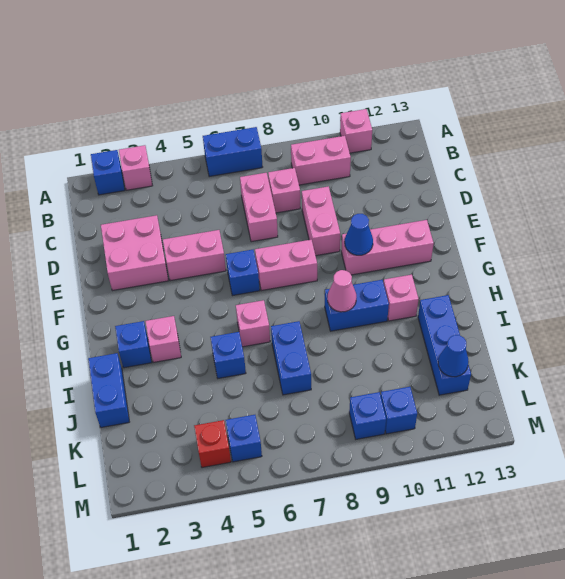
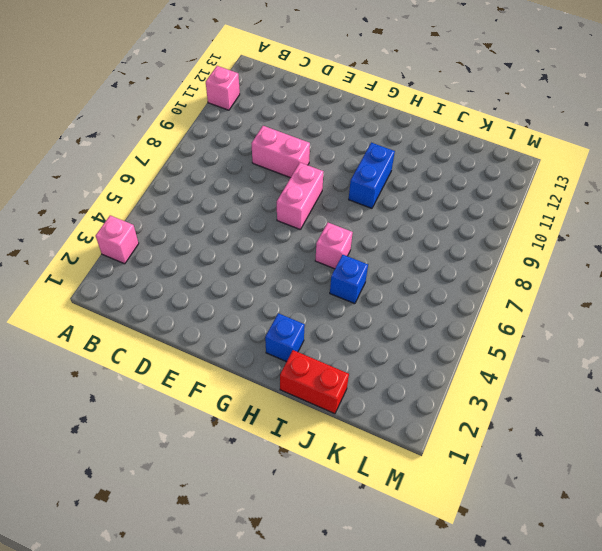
red brick I1:J1 level 1 -> blue brick I1:J1 level 1
none -> blue brick A2 level 1
none -> blue brick A6:A7 level 1
none -> pink brick B9:B10 level 1

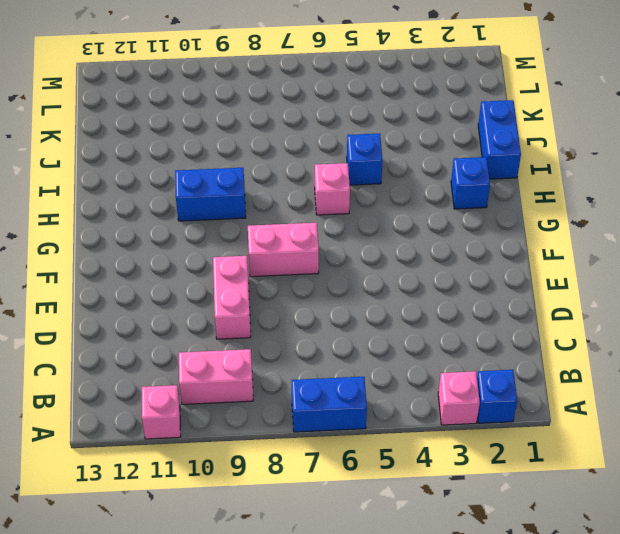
none -> pink brick C7:D7 level 1
none -> pink brick C8 level 1
none -> pink brick D2:E3 level 1

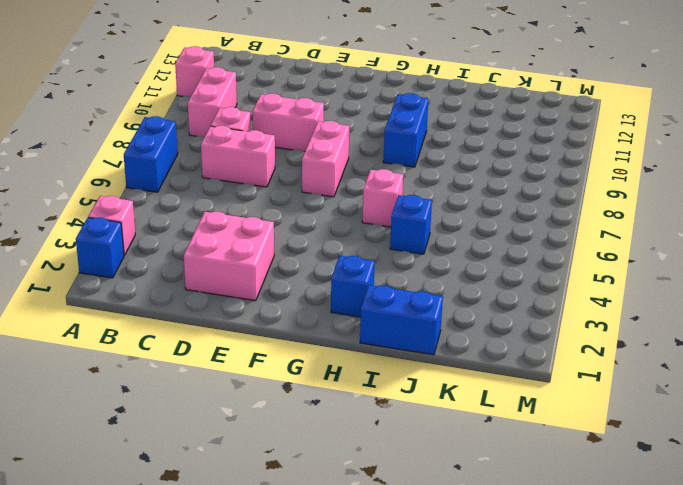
none -> pink brick E4:E5 level 1
none -> blue brick F6 level 1
none -> pink brick F10:F12 level 1

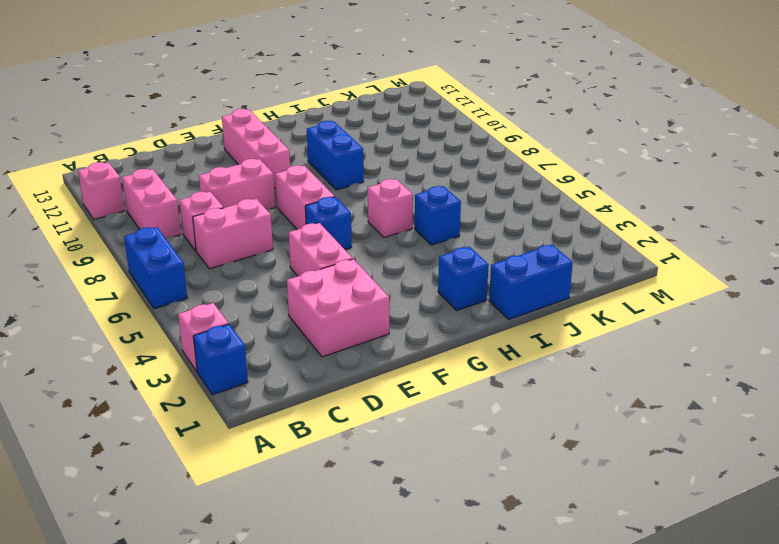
none -> pink brick H3 level 1
none -> pink brick H11 level 1
none -> blue brick I7:J7 level 1

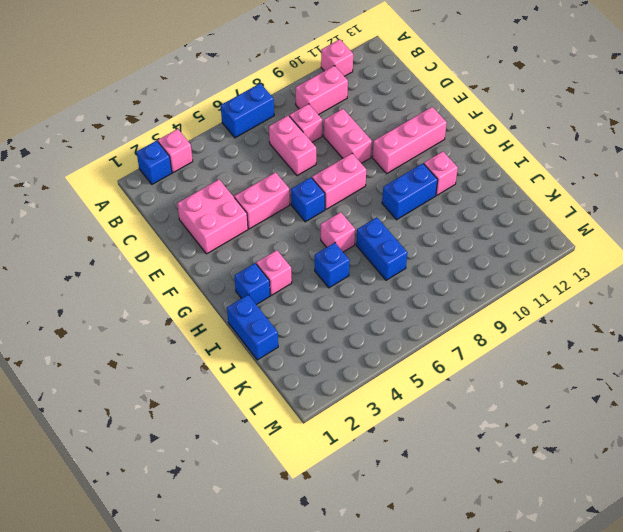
none -> blue brick I12:K12 level 1
none -> red brick L4 level 1
none -> blue brick L5 level 1

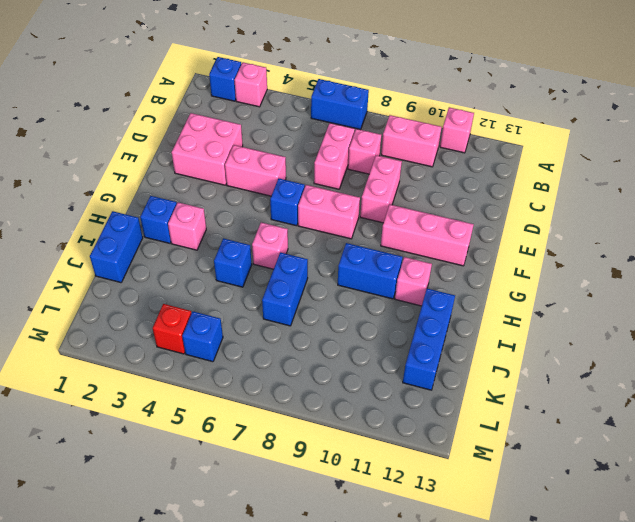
none -> blue brick L9 level 1
none -> blue brick L10 level 1
none -> blue cone F10 level 2

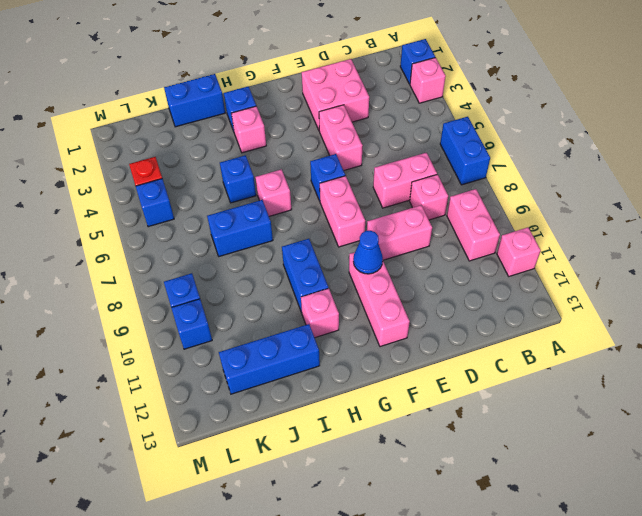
none -> pink cone H9 level 2
none -> blue cone K12 level 2

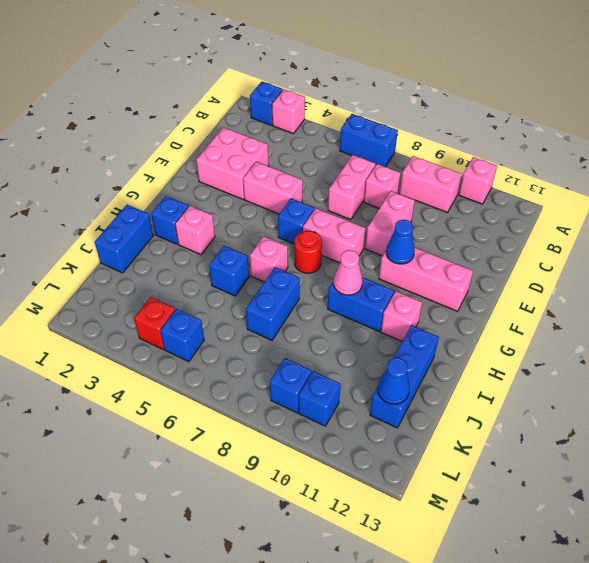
red round brick G7 level 1 -> none

